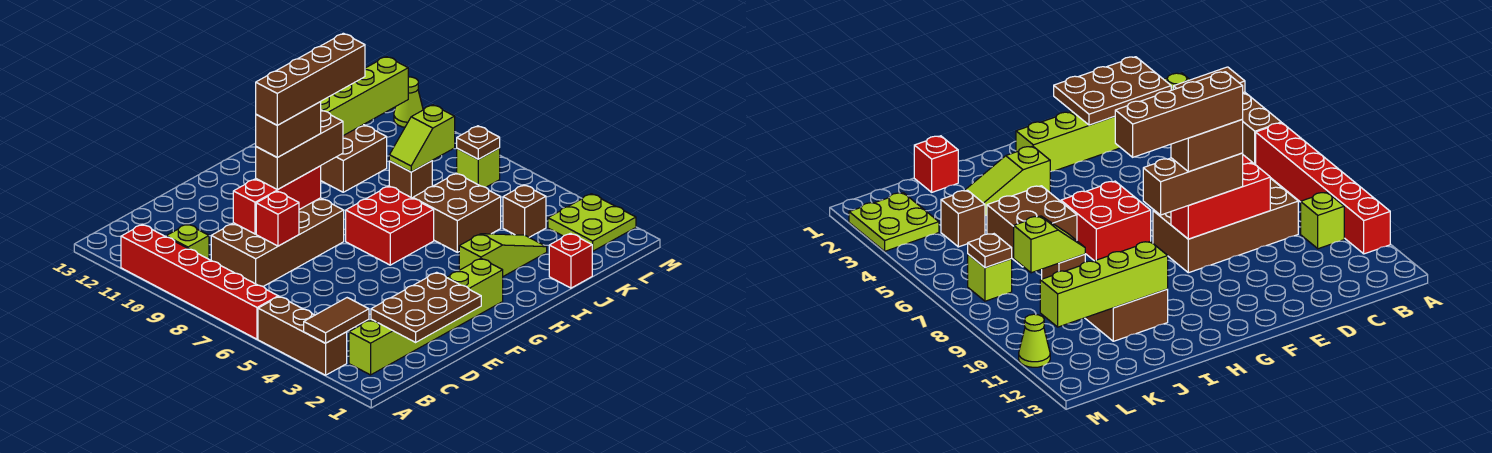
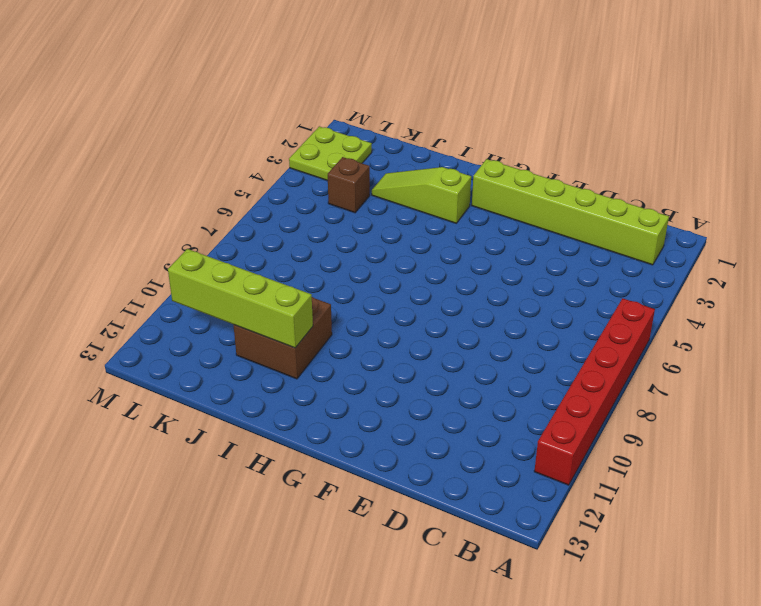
none -> brown brick A3:A5 level 1
none -> lime brick B10 level 1
none -> brown brick C8:F9 level 1

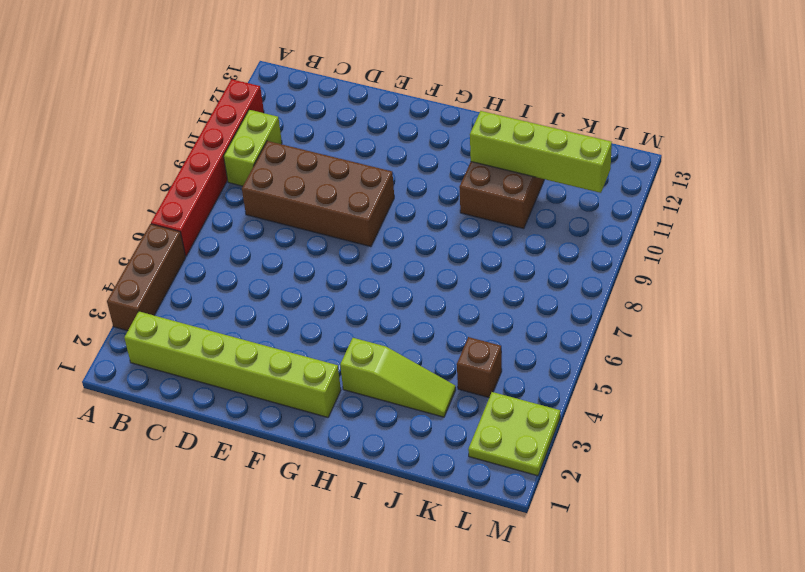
lime brick B9:B10 level 1 -> lime brick B10 level 1
none -> red brick G6:H7 level 1
none -> brown brick I5:J6 level 1
none -> red brick J1 level 1

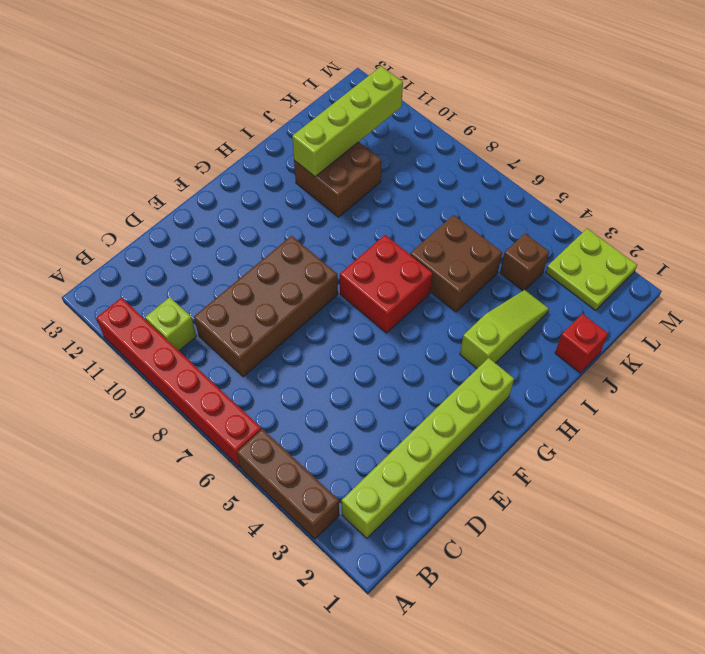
none -> brown brick J8 level 1
none -> lime brick L7 level 1
none -> lime cone M11 level 1

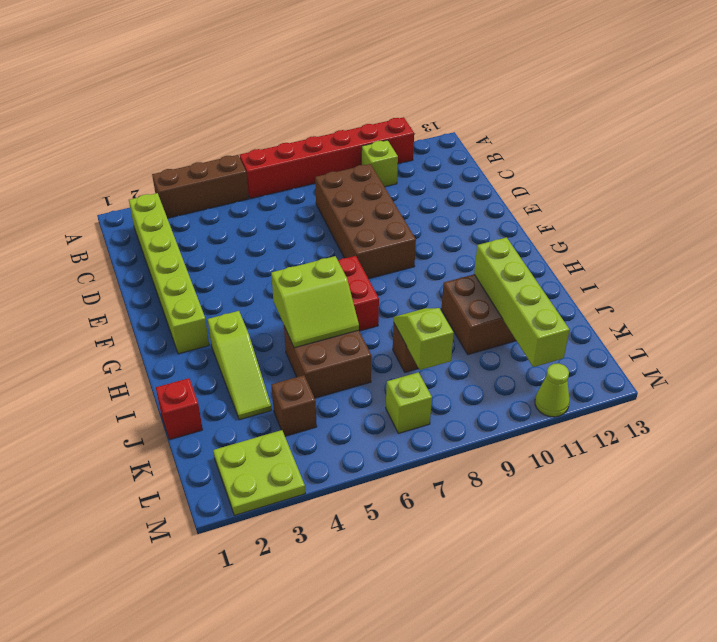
lime slope H5:I6 level 2 top H -> none
none -> brown tile A3:B3 level 2
none -> brown plate C1:E2 level 2
none -> red brick D8 level 2

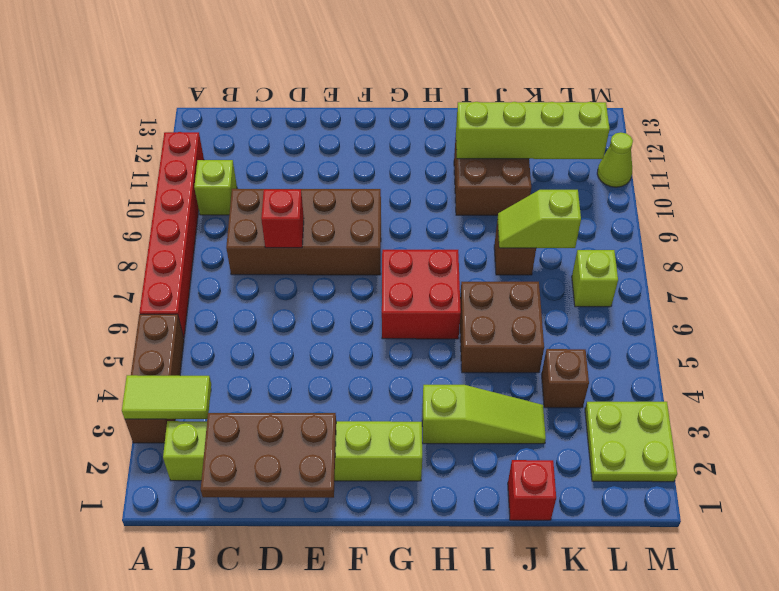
lime tile A3:B3 level 2 -> brown tile A3:B3 level 2
none -> red brick D9:F9 level 2
none -> brown plate L7 level 2
none -> brown brick E9:G9 level 3

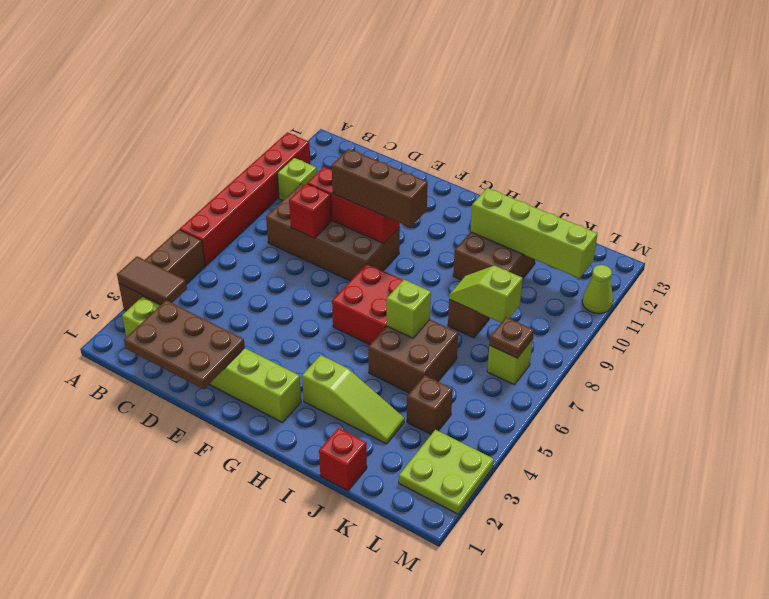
lime brick I6 level 2 -> none
none -> brown brick E9:F9 level 4
none -> brown brick E9:H9 level 5

